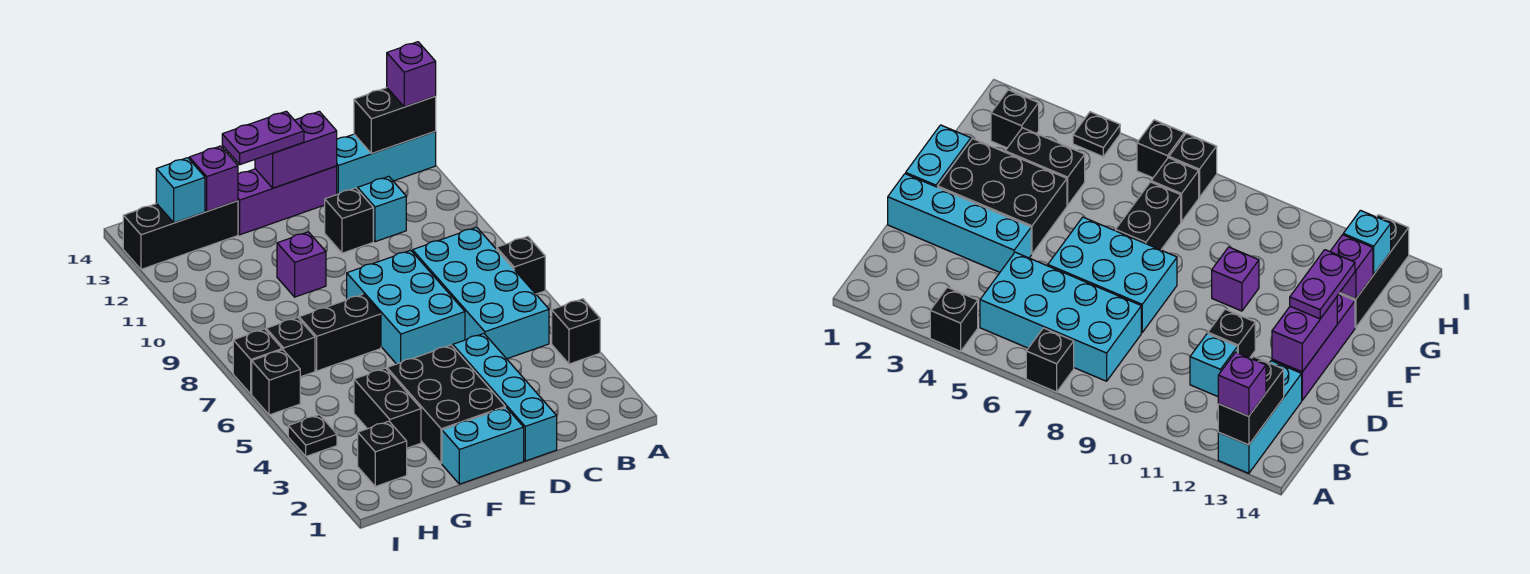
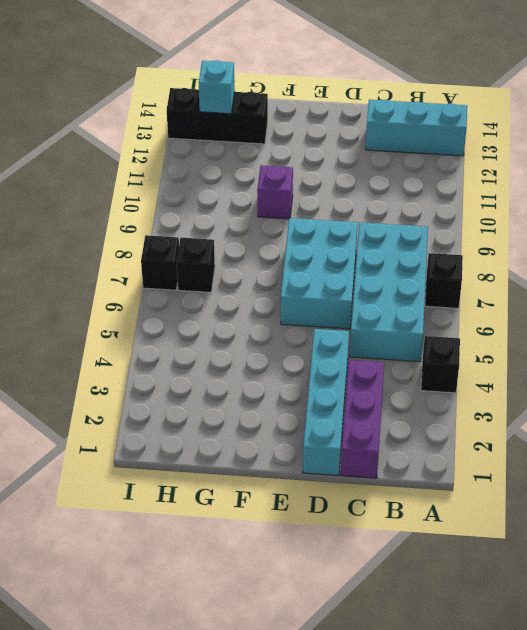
purple brick C1:C3 level 1 -> purple brick D13:F13 level 1
none -> cyan brick C11 level 1
none -> black brick D11 level 1
none -> cyan brick E1:F1 level 1

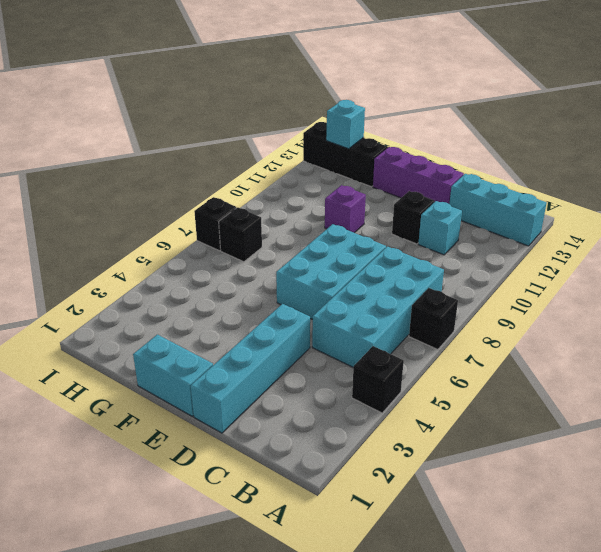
none -> black brick E2:F4 level 1
none -> black brick F7:G7 level 1
none -> black brick G3:G4 level 1

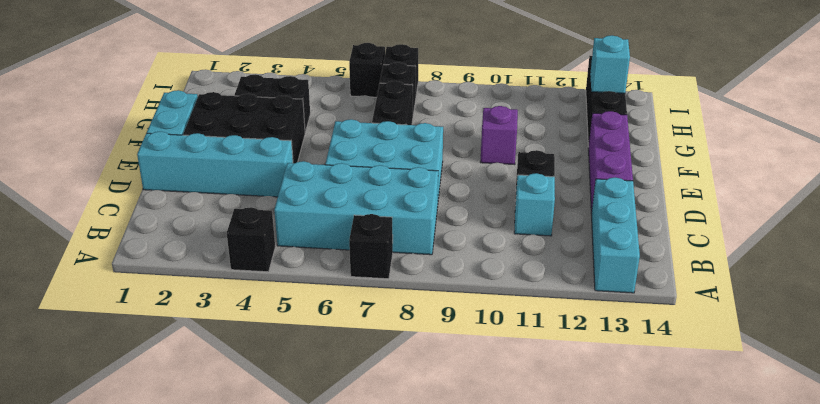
none -> black brick H2 level 1
none -> black plate I4 level 1
none -> black brick A13:B13 level 2

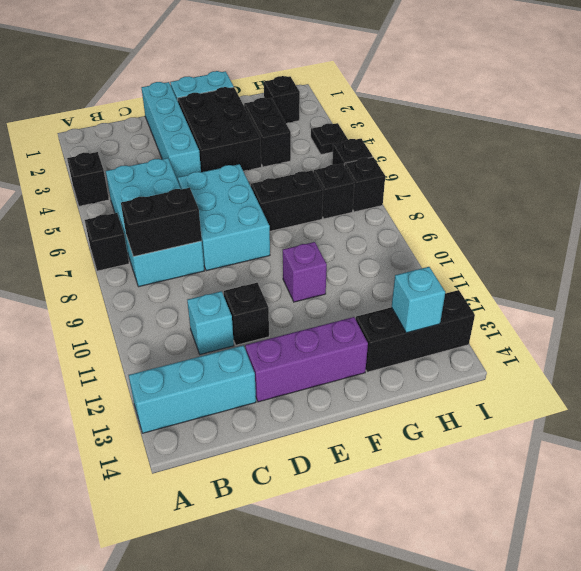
black brick B8:C8 level 2 -> black brick A13:B13 level 2
none -> purple brick D13:E13 level 2
none -> purple brick G13 level 2
none -> purple brick A13 level 3

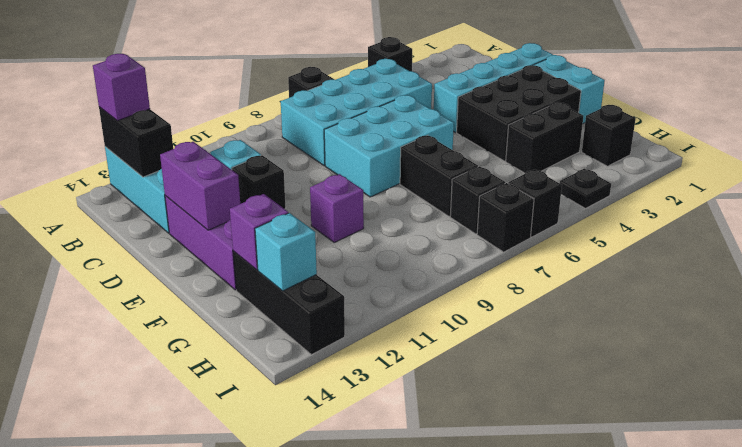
none -> purple plate E13:F13 level 3

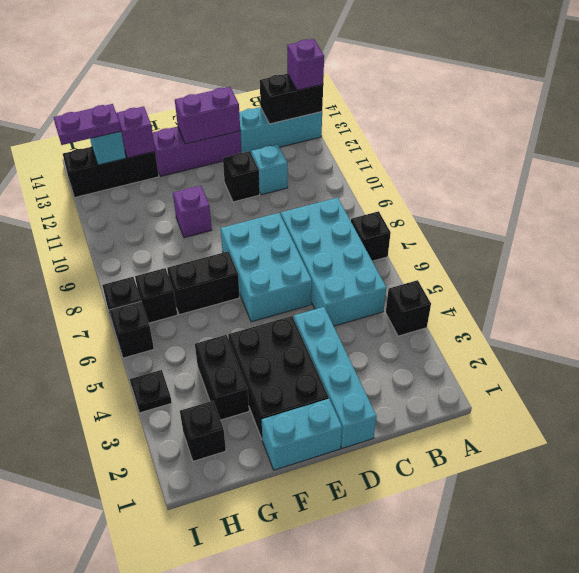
purple plate H13:I13 level 3 -> purple plate E13:F13 level 3

